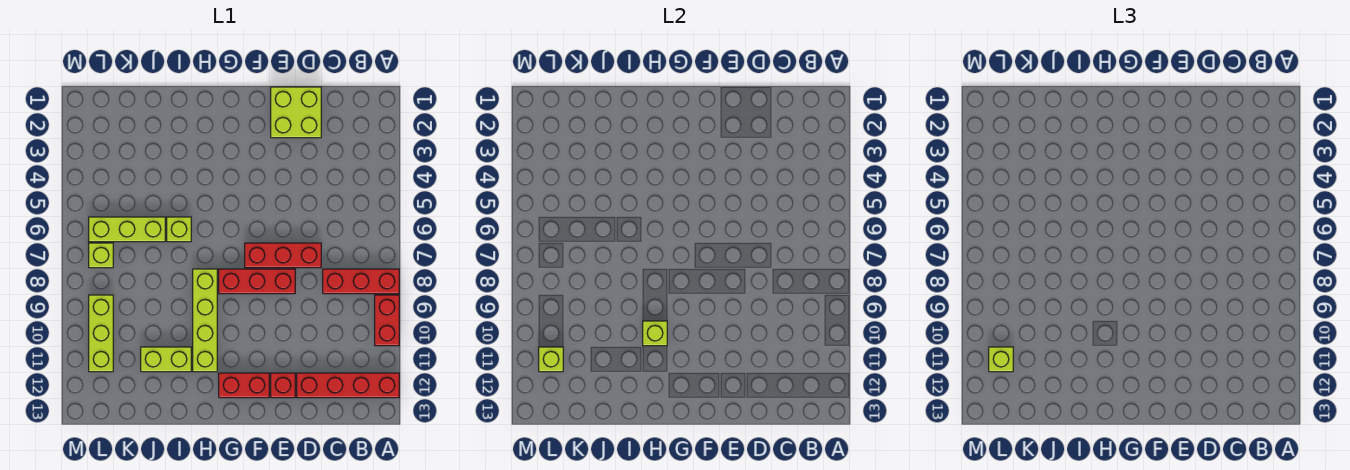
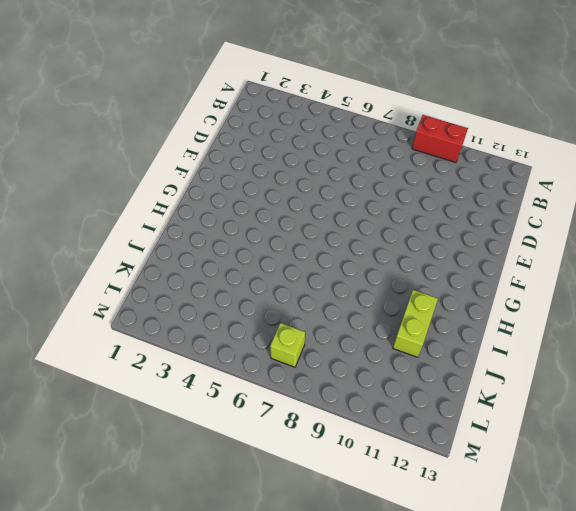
none -> red brick A8:C8 level 1
none -> red brick A12:D12 level 1
none -> lime brick D1:E2 level 1

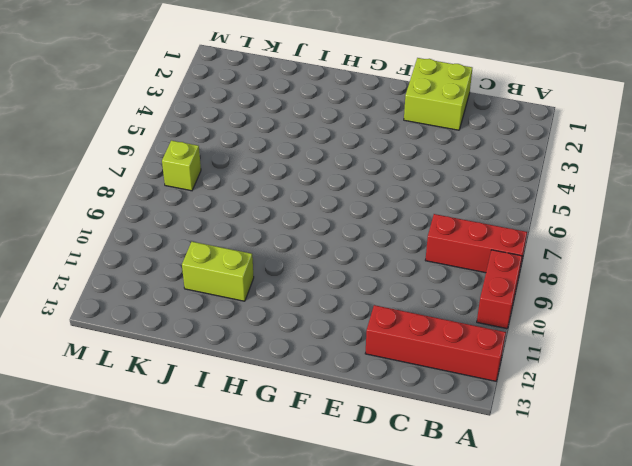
none -> red brick D7:F7 level 1
none -> red brick E8:G8 level 1
none -> red brick E12 level 1

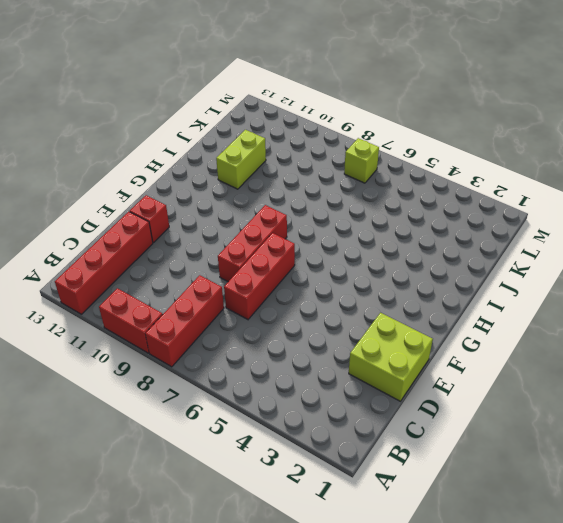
none -> red brick F12:G12 level 1
none -> lime brick H8:H11 level 1
none -> lime brick I6 level 1

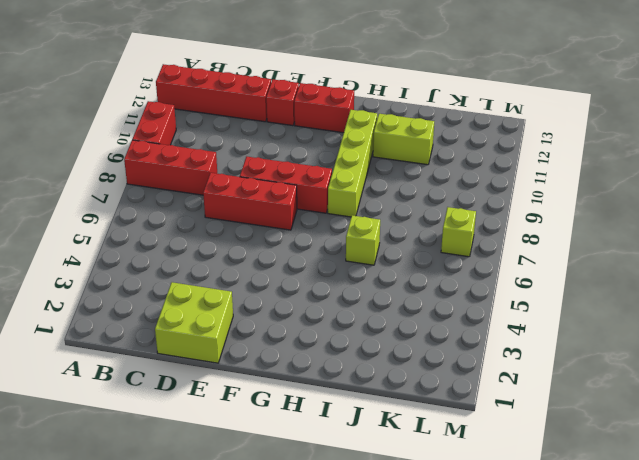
none -> lime brick J6:L6 level 1
none -> lime brick L9:L11 level 1
none -> lime brick H10 level 2

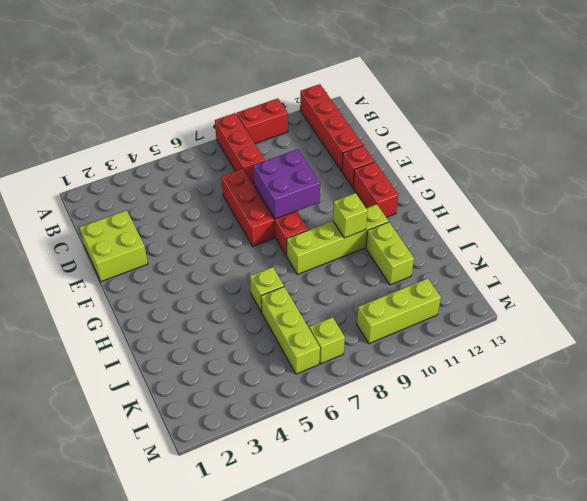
purple brick E8:F9 level 2 -> none
none -> lime brick L11 level 2
none -> lime brick L11 level 3

